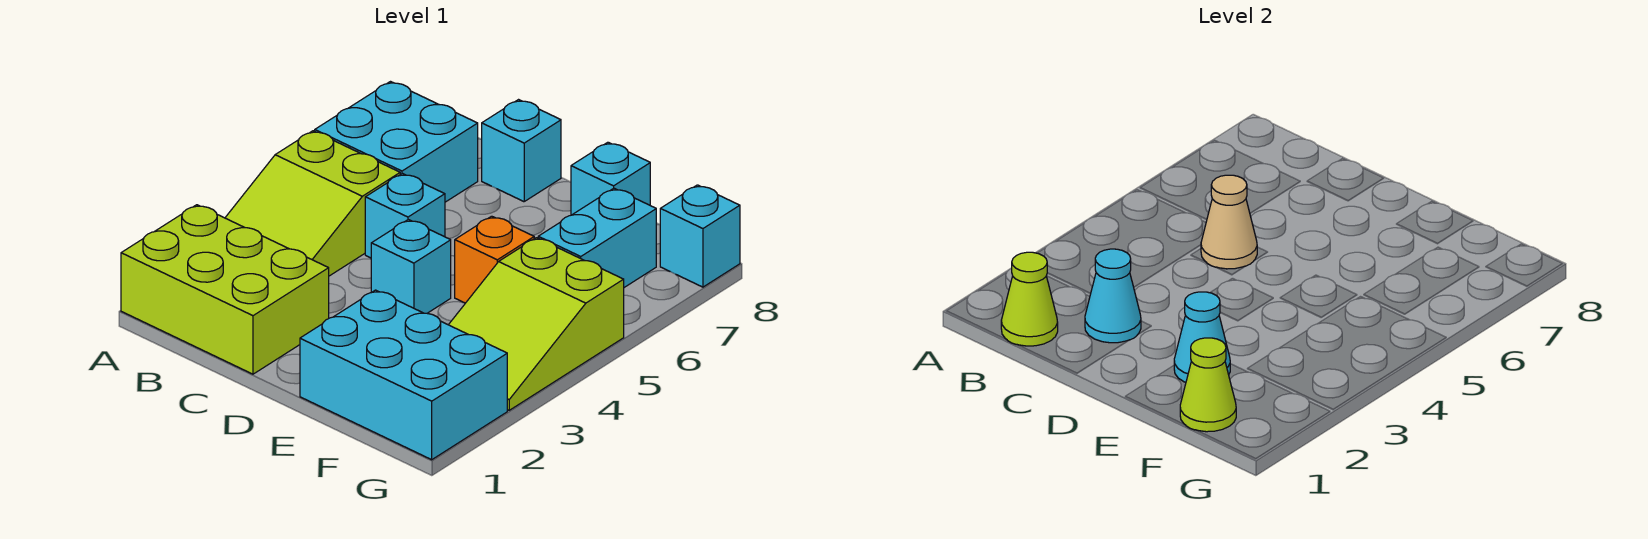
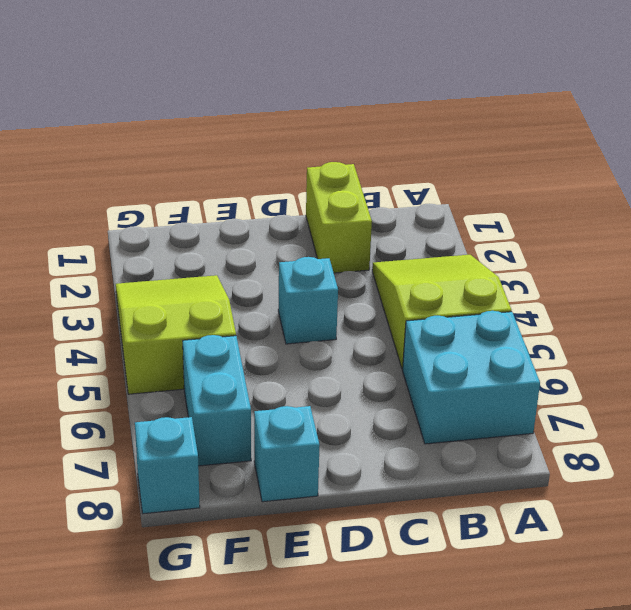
lime brick C1:C2 level 1 -> lime brick A1:C2 level 1
none -> cyan brick C5 level 1
none -> cyan brick C8 level 1
none -> cyan brick E1:G2 level 1

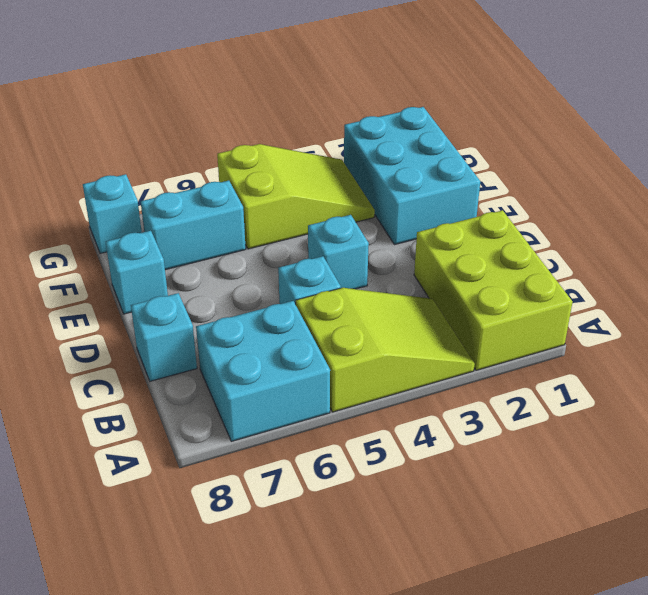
none -> orange brick E5 level 1
none -> lime cone B1 level 2
none -> cyan cone C2 level 2

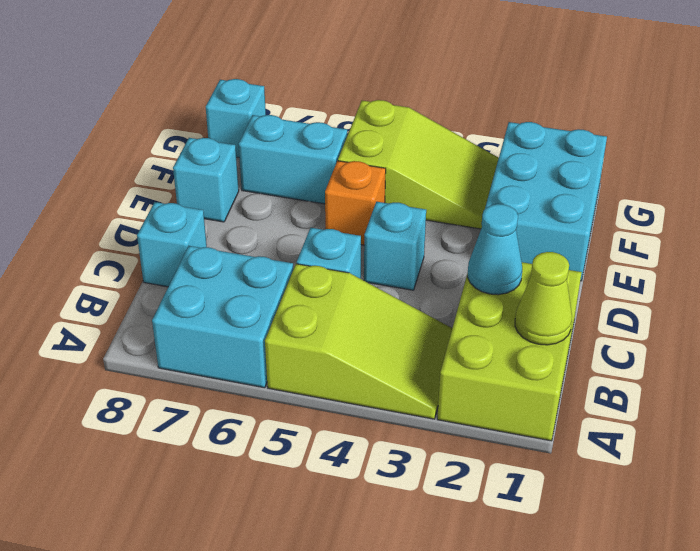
none -> tan cone C5 level 2
none -> cyan cone E2 level 2
none -> lime cone F1 level 2

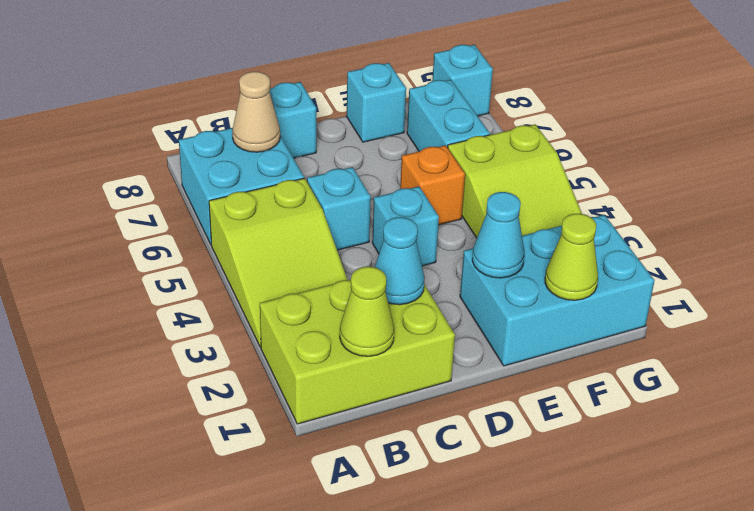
tan cone B7 level 2 -> tan cone C5 level 2

